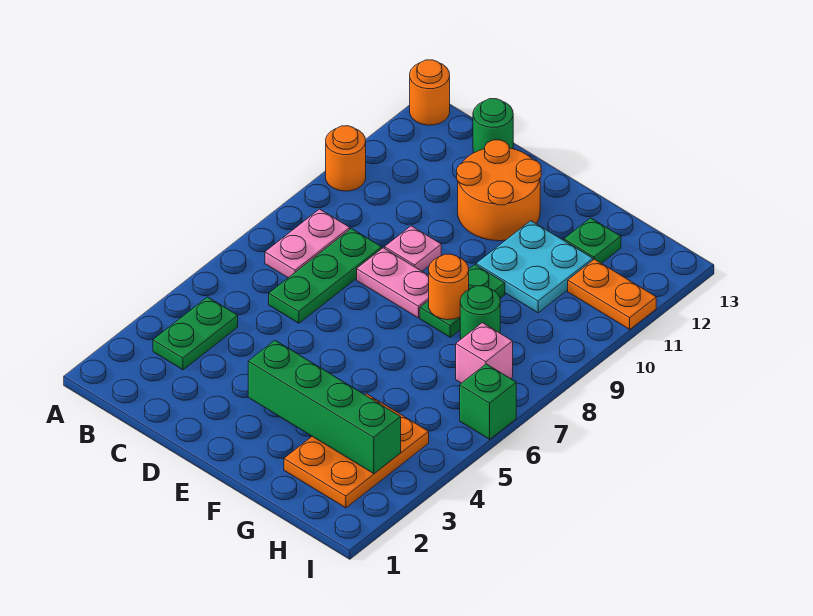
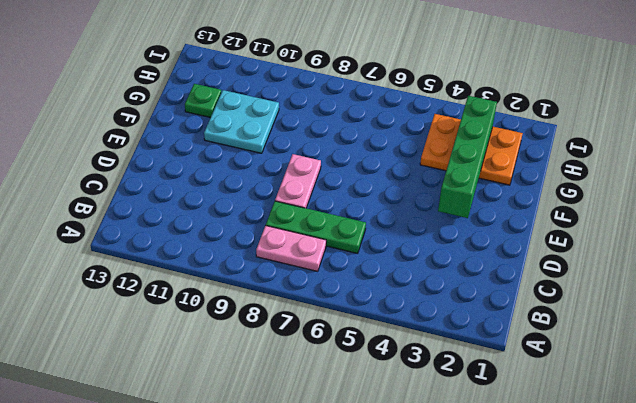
none -> orange round brick A10 level 1
none -> orange round brick A13 level 1
none -> green plate B3:B4 level 1

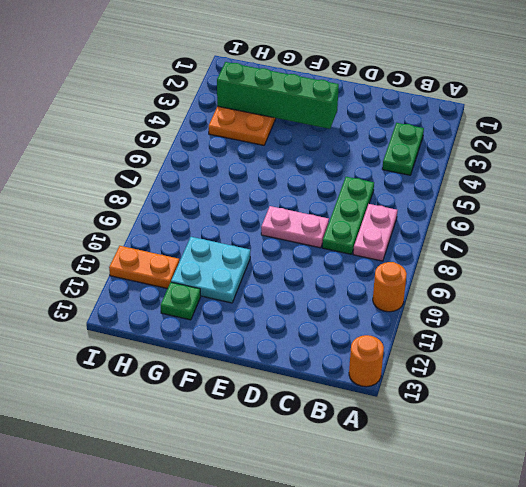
none -> green round brick C13 level 1
none -> pink plate D9 level 1
none -> orange round brick D11:E12 level 1

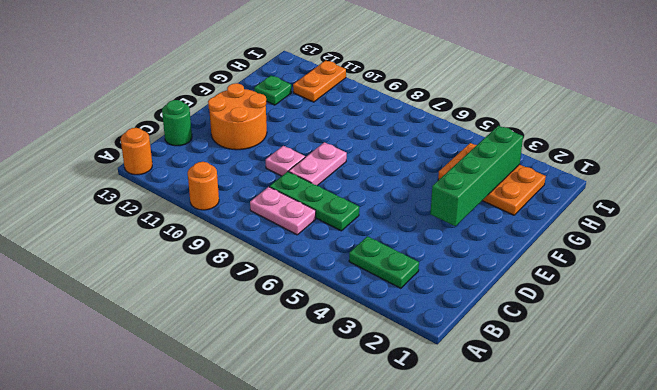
none -> green plate F8:F9 level 1
none -> cyan plate F10:G11 level 1
none -> green round brick G8 level 1

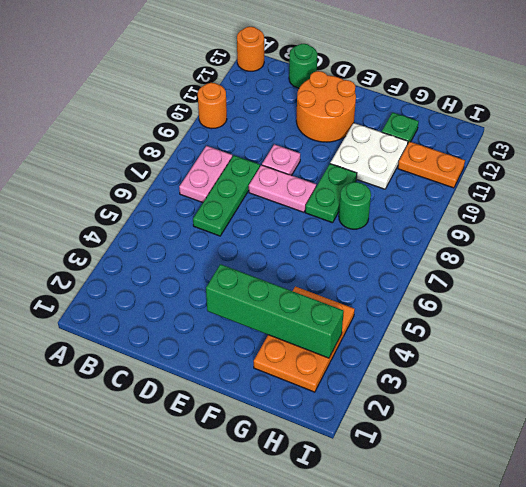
white plate F10:G11 level 1 -> cyan plate F10:G11 level 1
none -> green plate B3:B4 level 1
none -> pink brick H7 level 1
none -> green brick I6 level 1

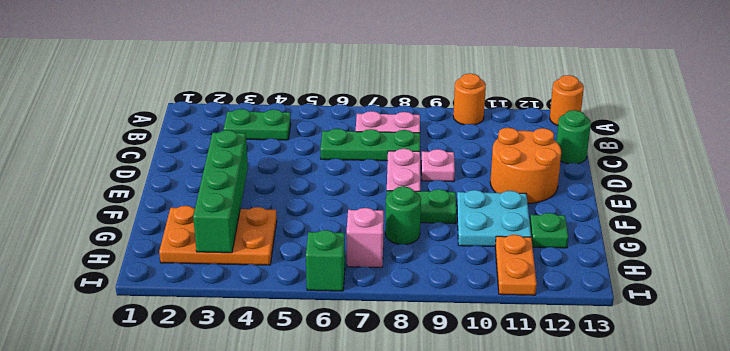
none -> orange round brick F8 level 2

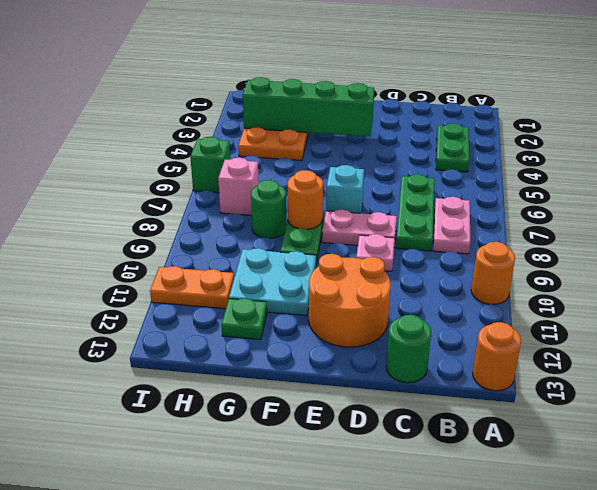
cyan brick E7 level 1 -> none

